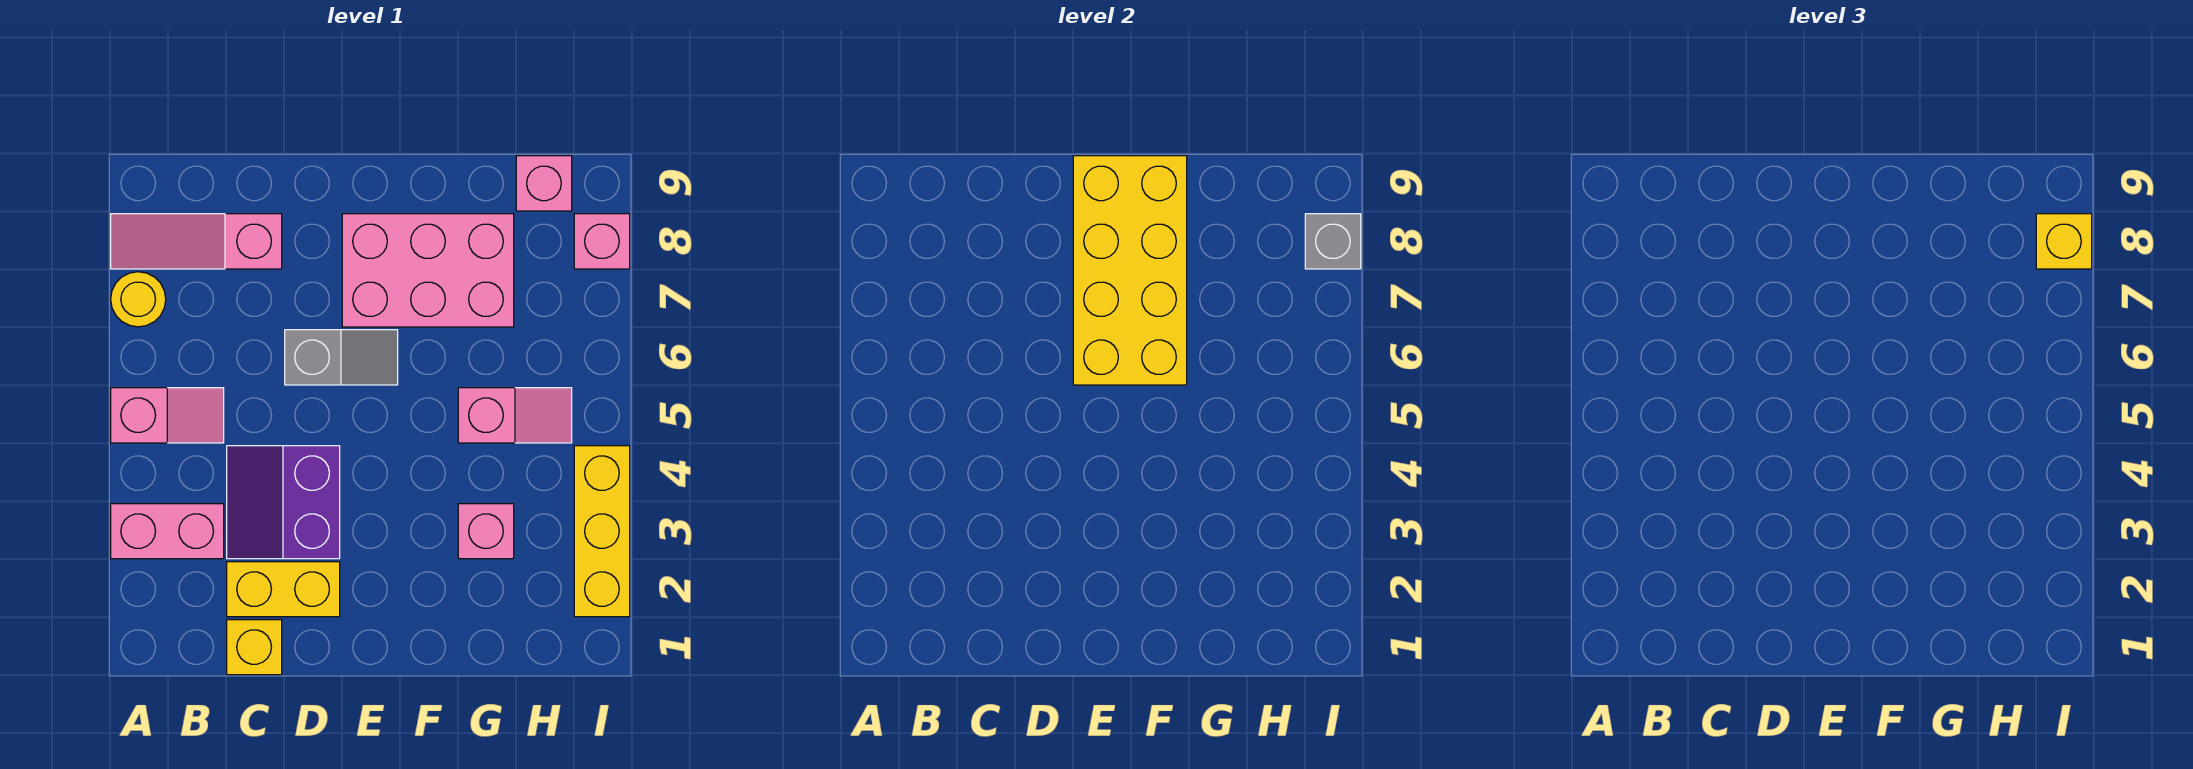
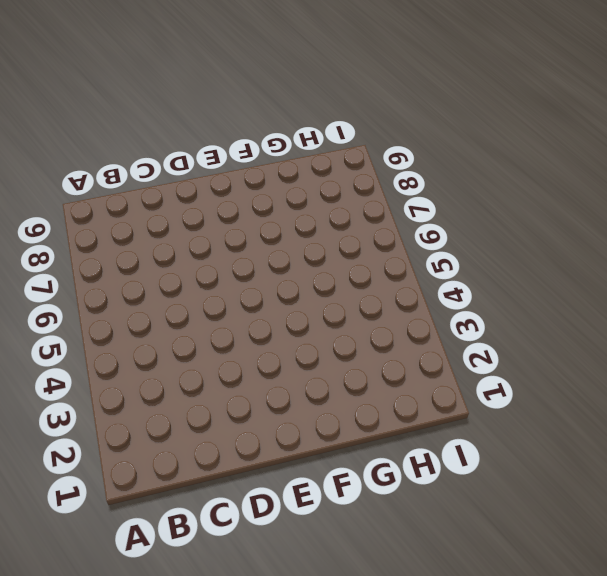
none -> pink brick A3:B3 level 1
none -> pink slope A5:B5 level 1 top A
none -> yellow round brick A7 level 1

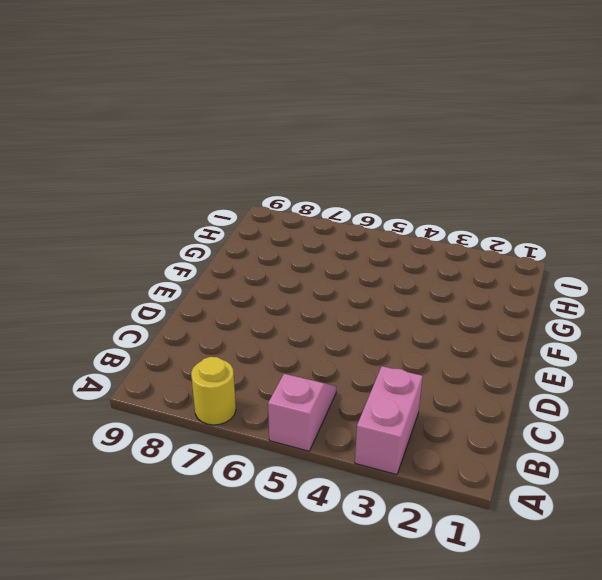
none -> pink slope A8:C8 level 1 top C
none -> yellow brick C1 level 1
none -> yellow brick C2:D2 level 1

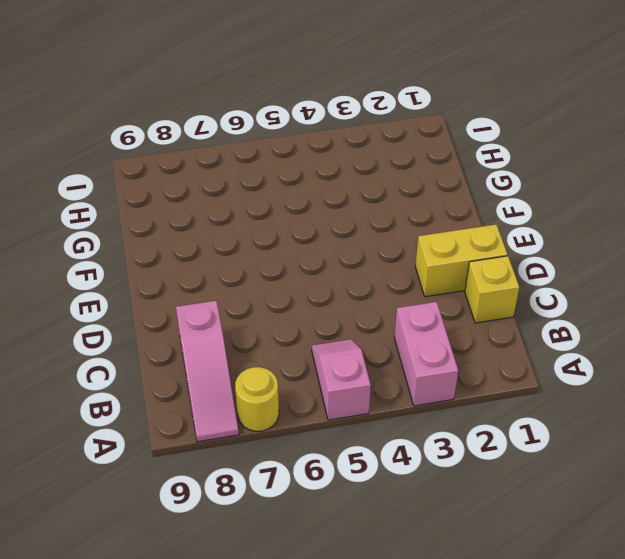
yellow brick D1:D2 level 1 -> yellow brick C2:D2 level 1
none -> purple slope C3:D4 level 1 top D
none -> grey slope D6:E6 level 1 top D
none -> pink brick E7:G8 level 1

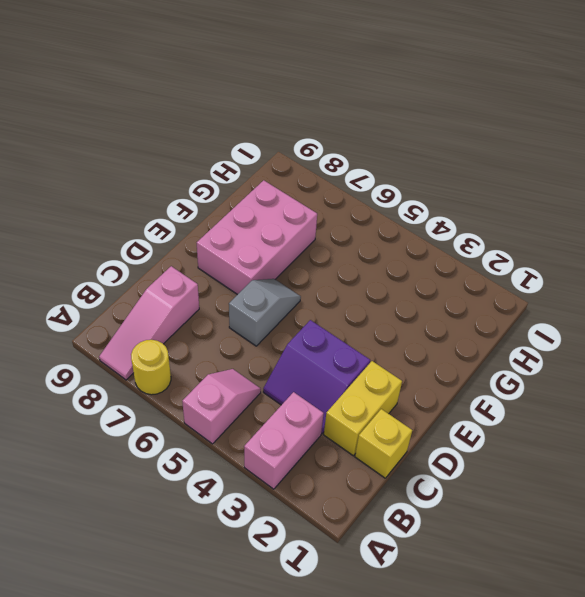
none -> pink brick G3 level 1
none -> pink slope G5:H5 level 1 top G
none -> pink brick H9 level 1

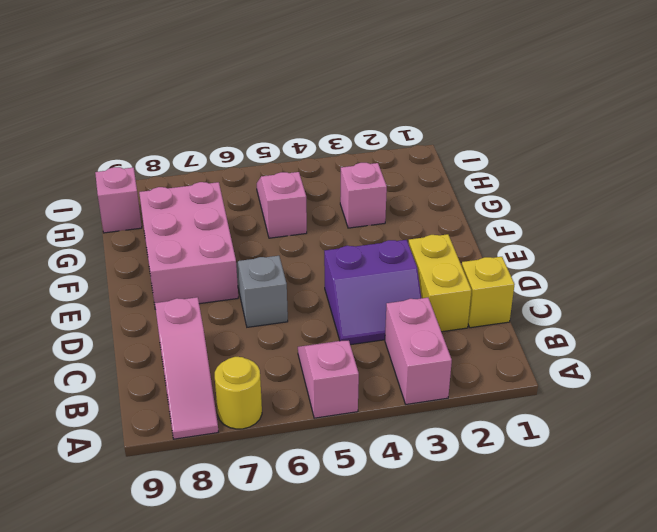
none -> yellow brick I2:I4 level 1
none -> pink brick I8 level 1
none -> yellow brick E6:F9 level 2

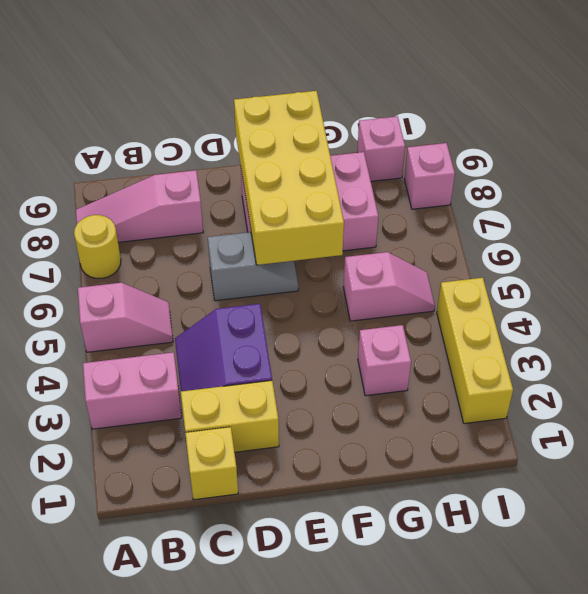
none -> grey brick I8 level 2
none -> yellow brick I8 level 3

